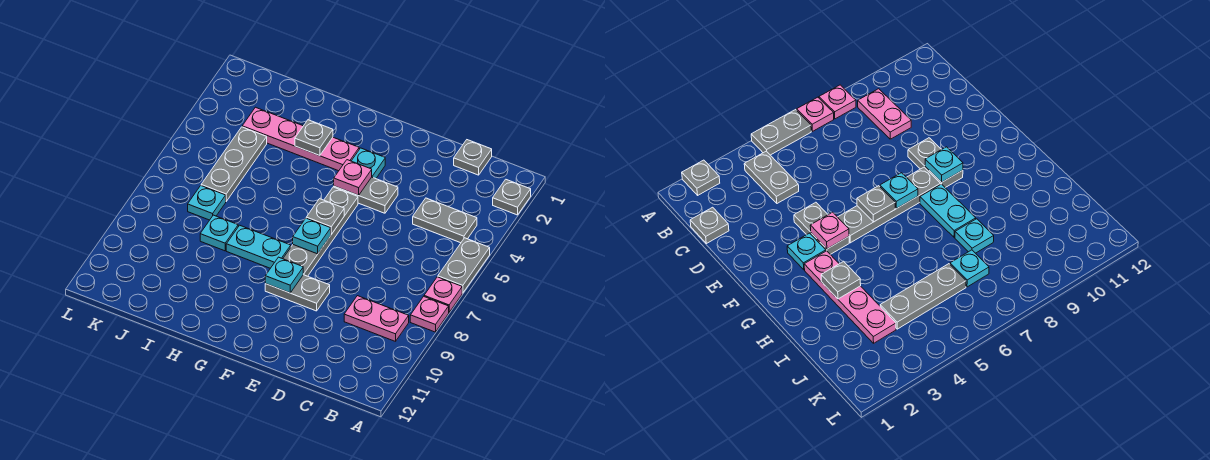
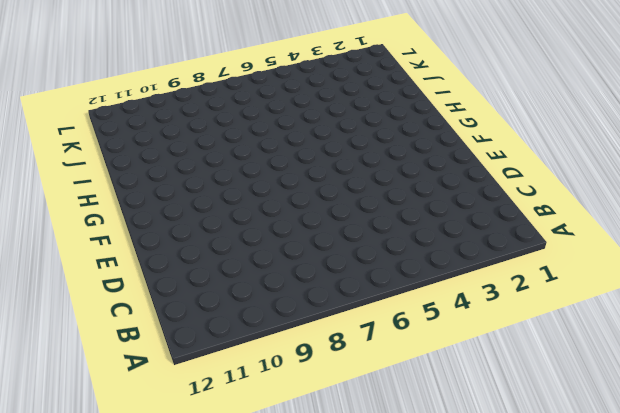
none -> grey plate A2 level 1
none -> grey plate A5:A6 level 1
none -> pink plate A7 level 1

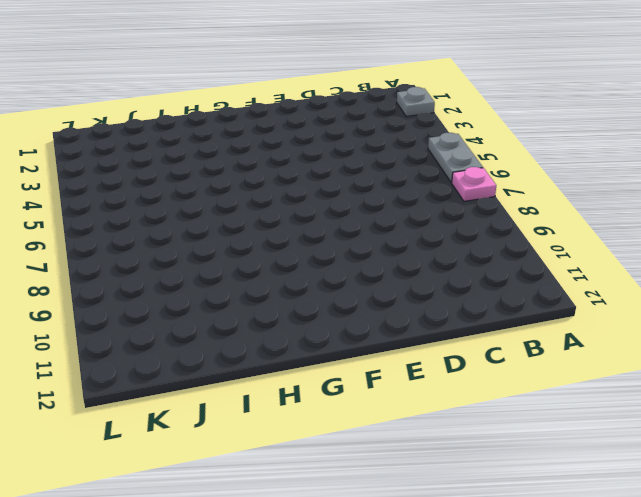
none -> pink plate A8 level 1
none -> grey plate B4:C4 level 1
none -> pink plate B9:C9 level 1

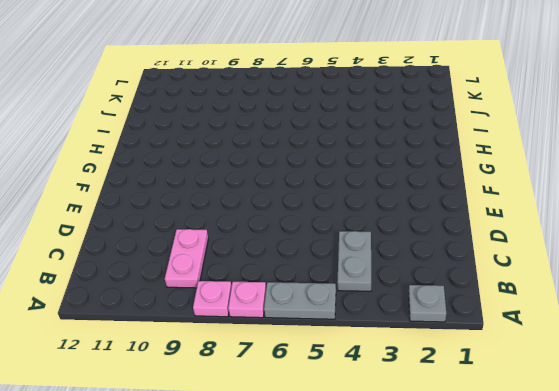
none -> grey plate C1 level 1
none -> grey plate E4:F4 level 1
none -> grey plate E9:F9 level 1

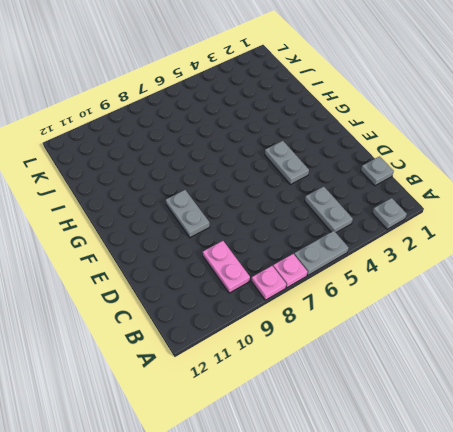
none -> cyan plate F3 level 1
none -> grey plate F5:F8 level 1
none -> pink plate G3:J3 level 1

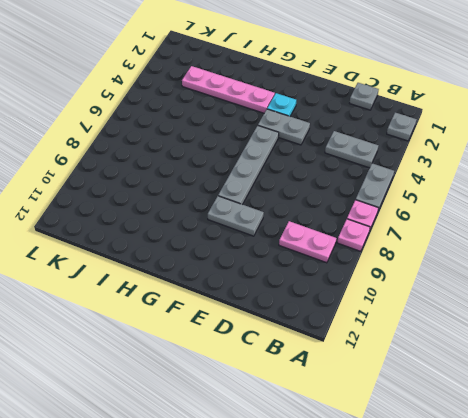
none -> cyan plate G8:H8 level 1
none -> cyan plate I8 level 1
none -> grey plate J4:J6 level 1

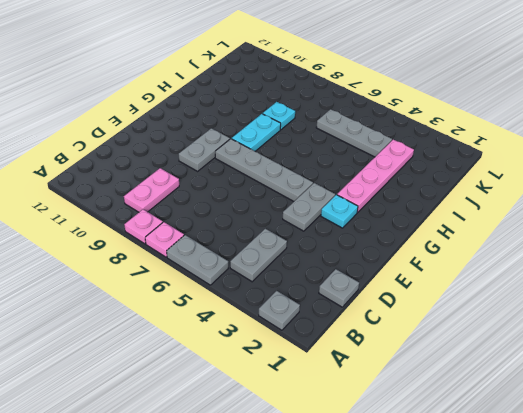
none -> cyan plate J7 level 1
none -> pink plate F4 level 2
none -> grey plate F6 level 2

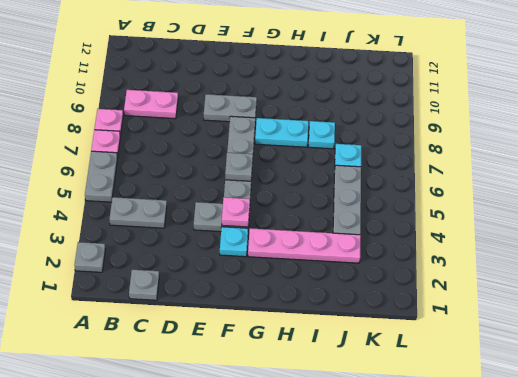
none -> cyan plate F7 level 2
none -> cyan plate F9 level 2
none -> grey plate H3 level 2

